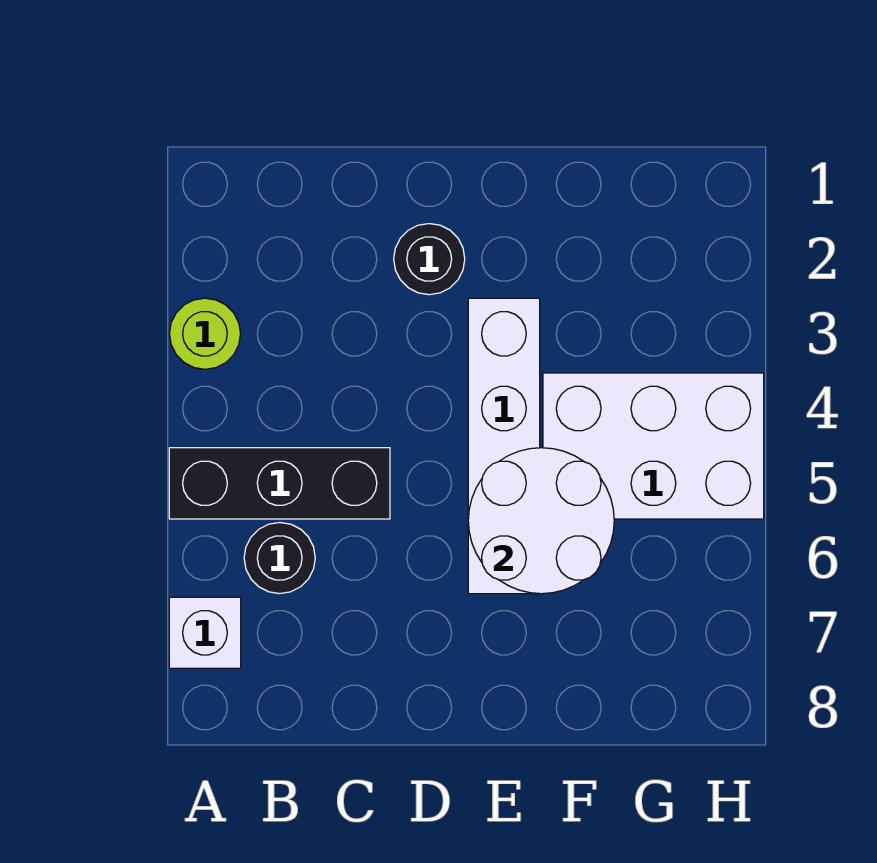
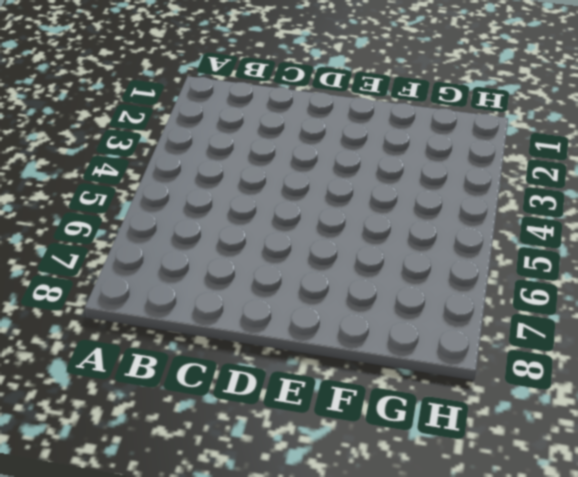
none -> lime round brick A3 level 1
none -> black brick A5:C5 level 1

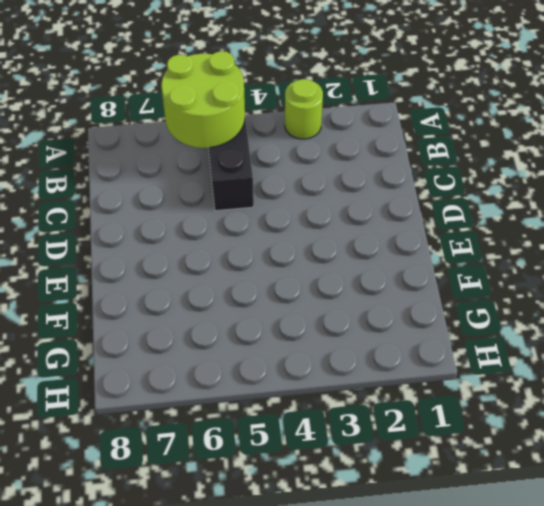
lime round brick A5:B6 level 2 -> none
none -> white brick A7 level 1
none -> black round brick B6 level 1

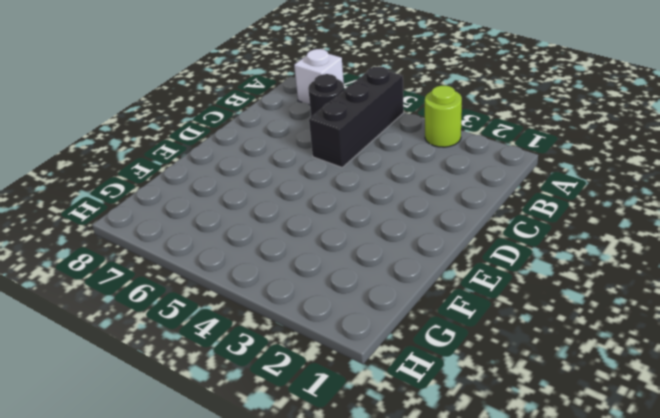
none -> black round brick D2 level 1
none -> white brick E3:E6 level 1

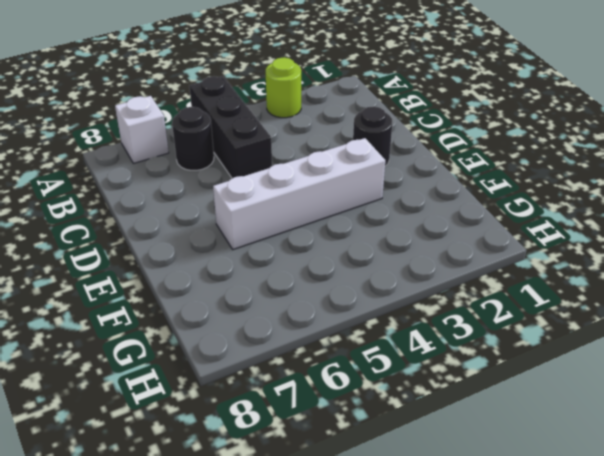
none -> white brick F4:H5 level 1
none -> white round brick E5:F6 level 2

